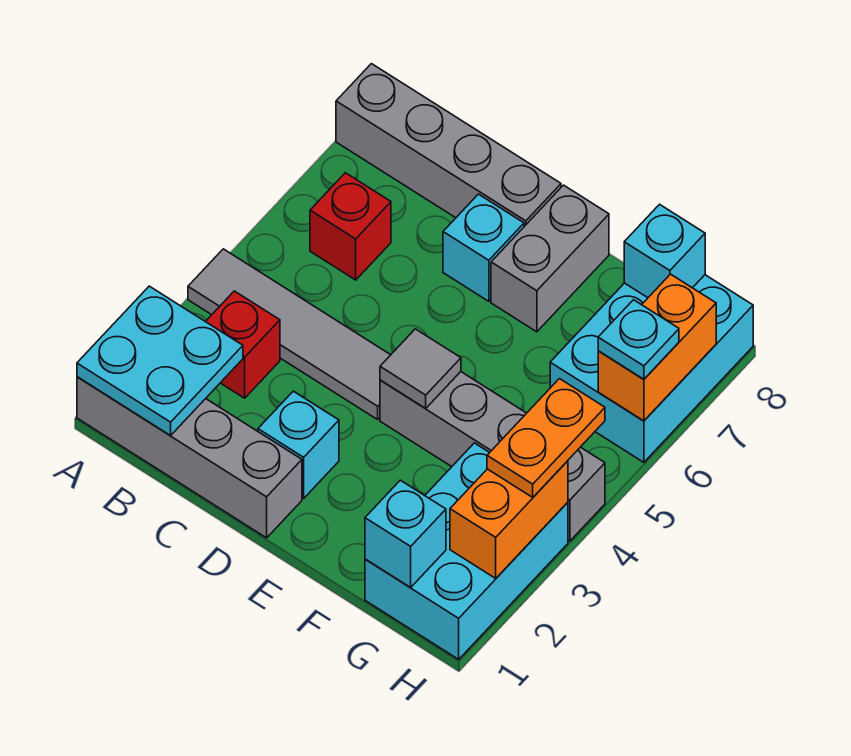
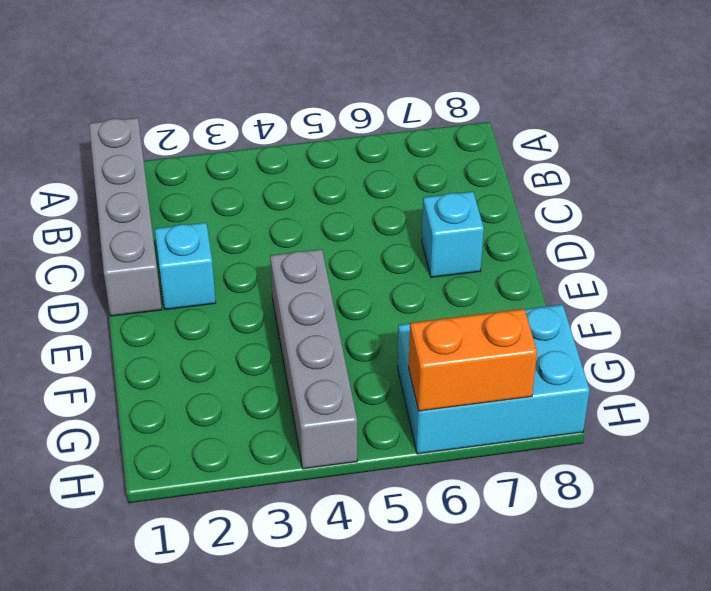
none -> grey tile A4:D4 level 1
none -> grey brick A8:D8 level 1
none -> red brick B3 level 1

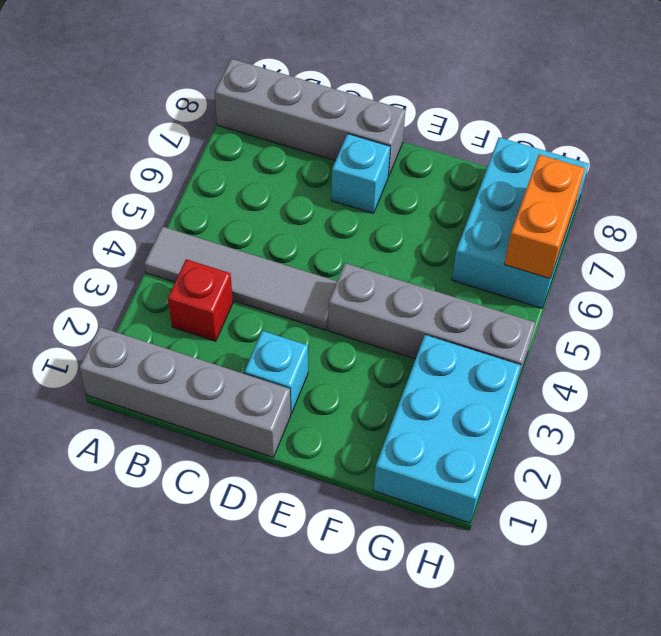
none -> red brick B6 level 1
none -> grey brick E7:E8 level 1
none -> cyan plate A1:B2 level 2

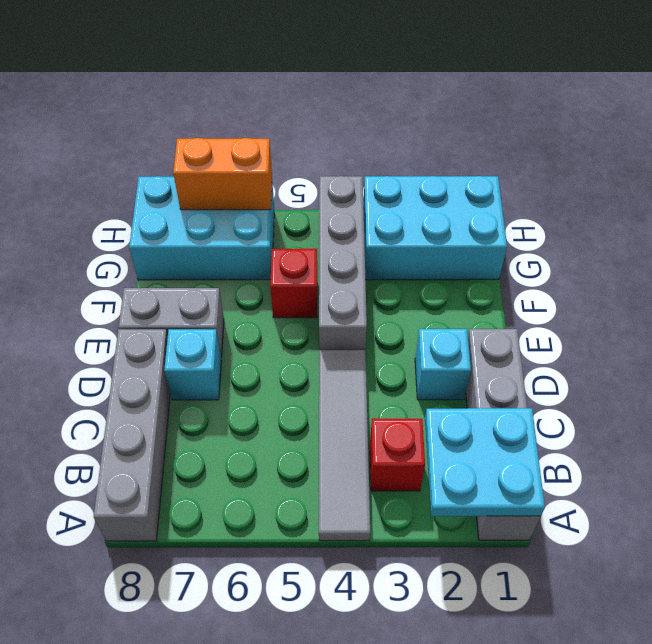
red brick F5 level 1 -> red brick B6 level 1
none -> grey tile E4 level 2
none -> cyan brick G1 level 2
none -> cyan brick G8 level 2

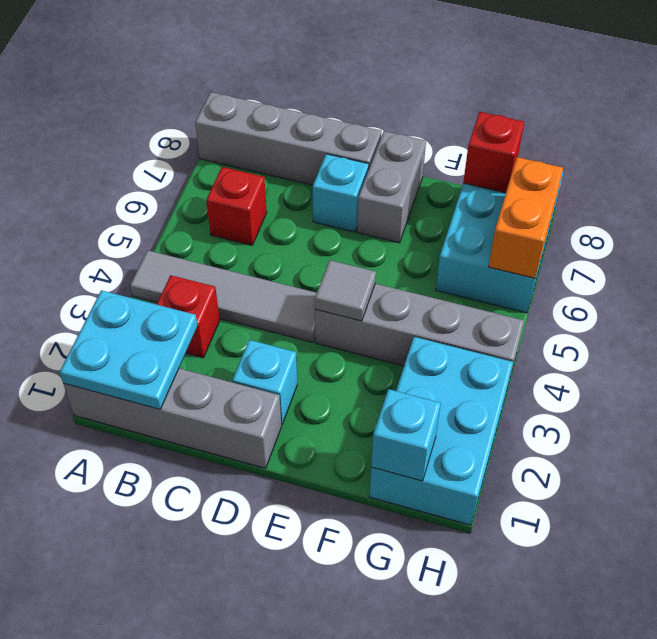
red brick G8 level 2 -> cyan brick G8 level 2
none -> orange brick H2:H3 level 2
none -> orange plate H3:H4 level 3
none -> cyan plate H6 level 3

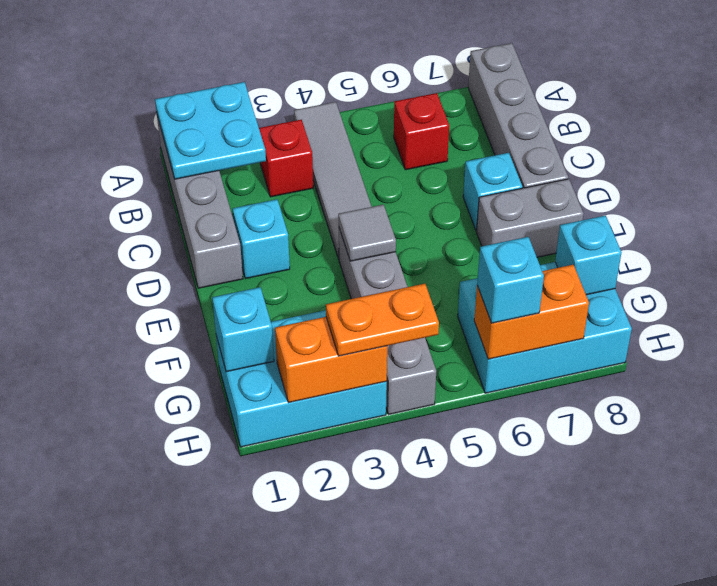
cyan brick H6 level 3 -> cyan plate H6 level 3

